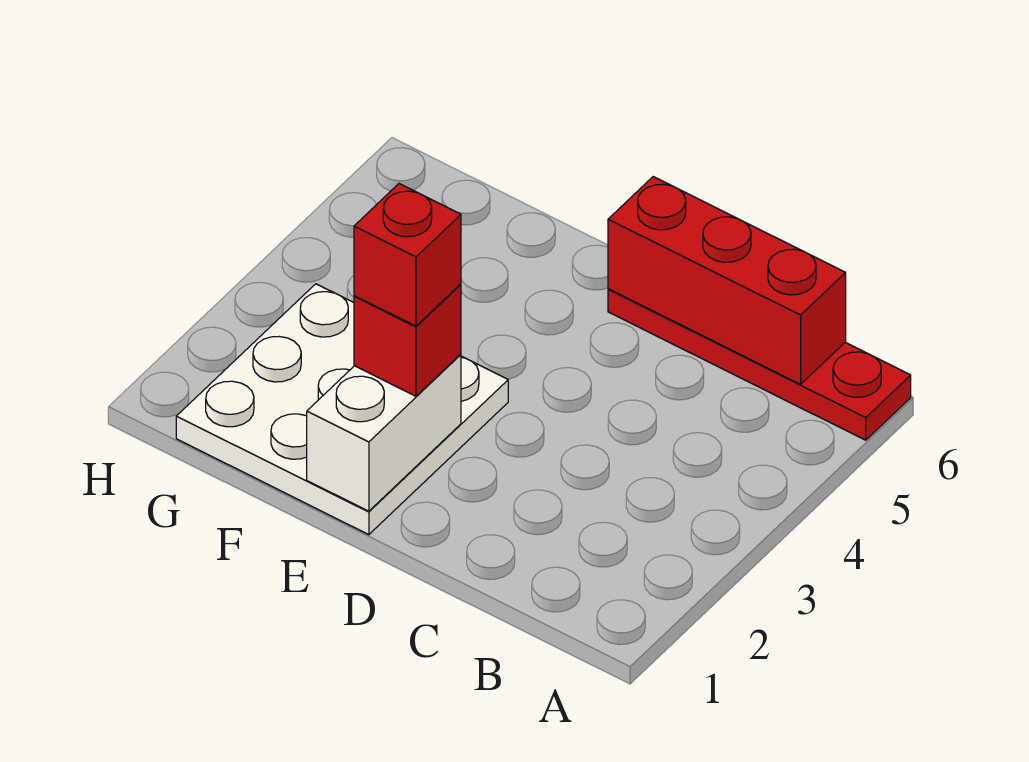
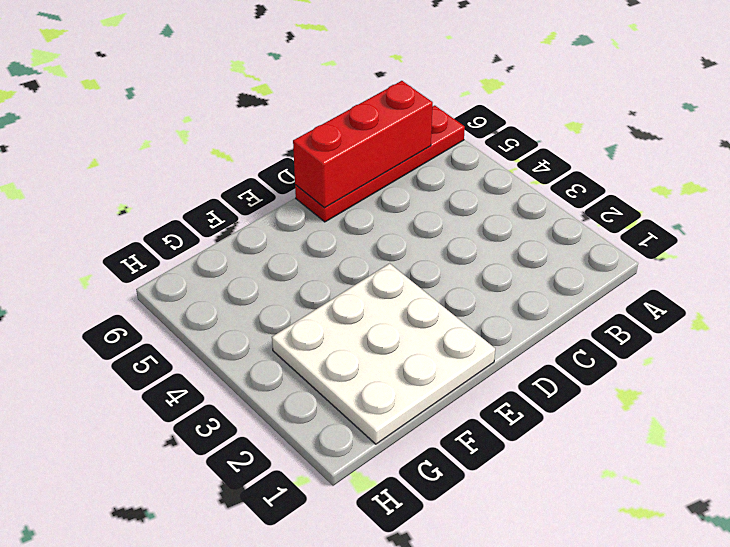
none -> white brick E1:E2 level 2
none -> red brick E2 level 3

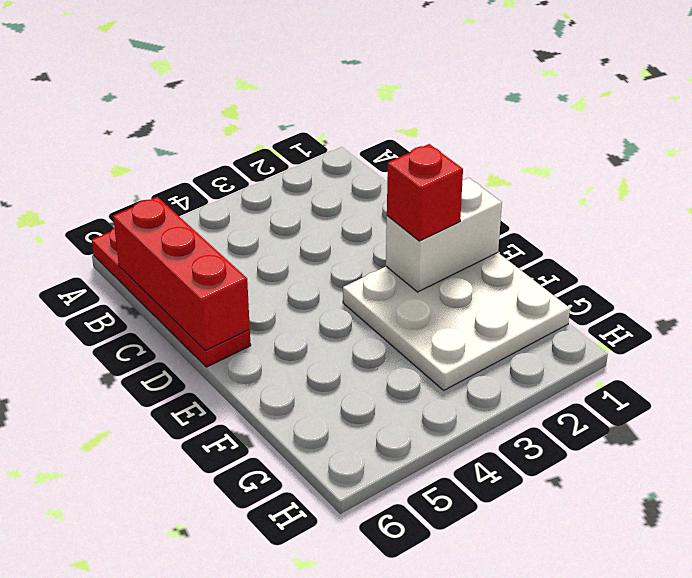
none -> red brick E2 level 4

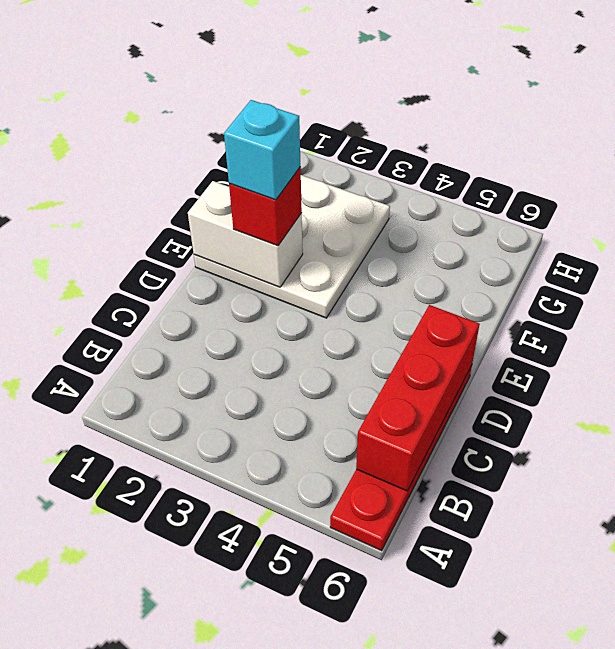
cyan brick E2 level 4 -> red brick E2 level 4

